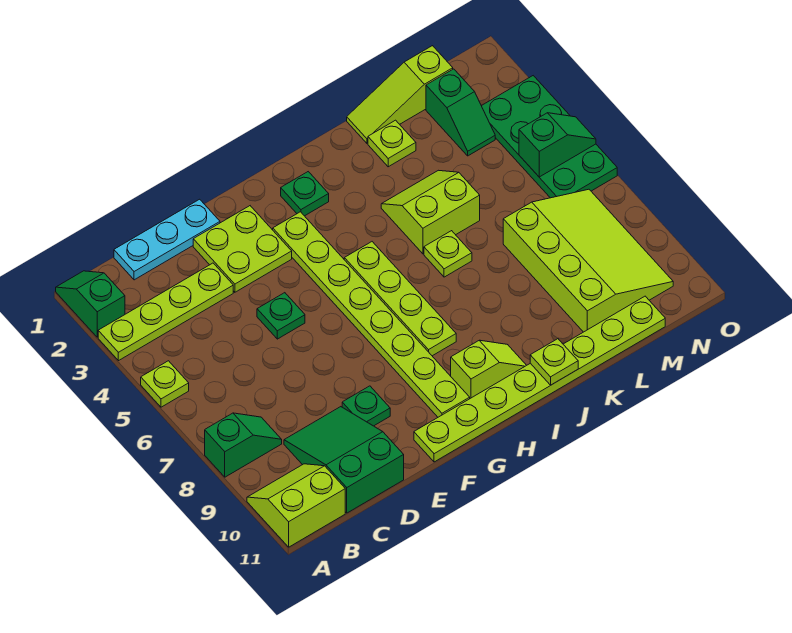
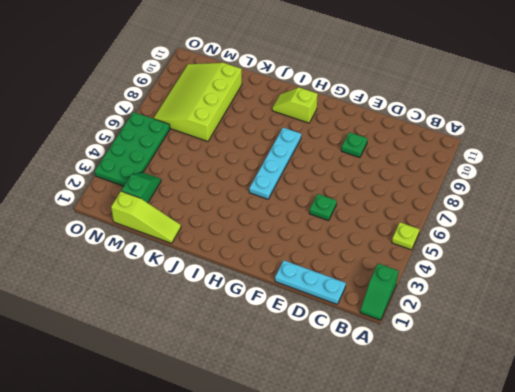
cyan plate H5:H8 level 1 -> lime plate H5:H8 level 1
none -> lime plate A3:D3 level 1
none -> green slope A8:B8 level 1 top A
none -> lime slope A10:B11 level 1 top 11

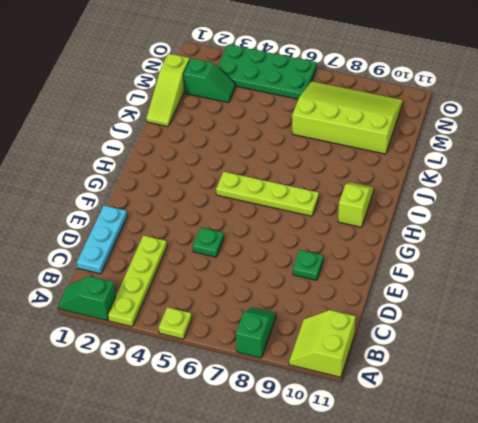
none -> green slope C9:D11 level 1 top 11
none -> lime plate E2:F3 level 1
none -> lime plate F11:M11 level 1

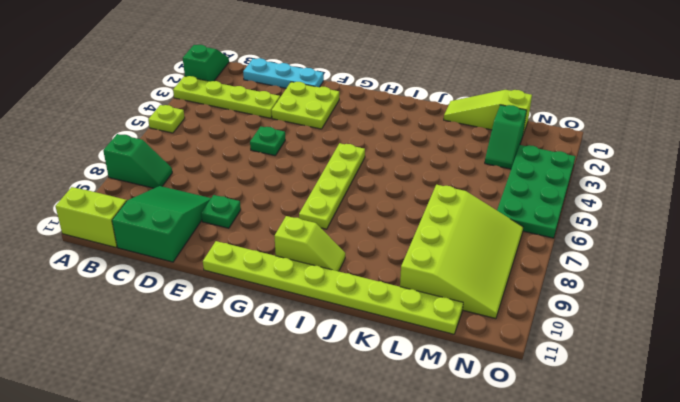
none -> lime plate G3:G10 level 1
none -> green plate H2 level 1
none -> lime slope J4:K5 level 1 top 5

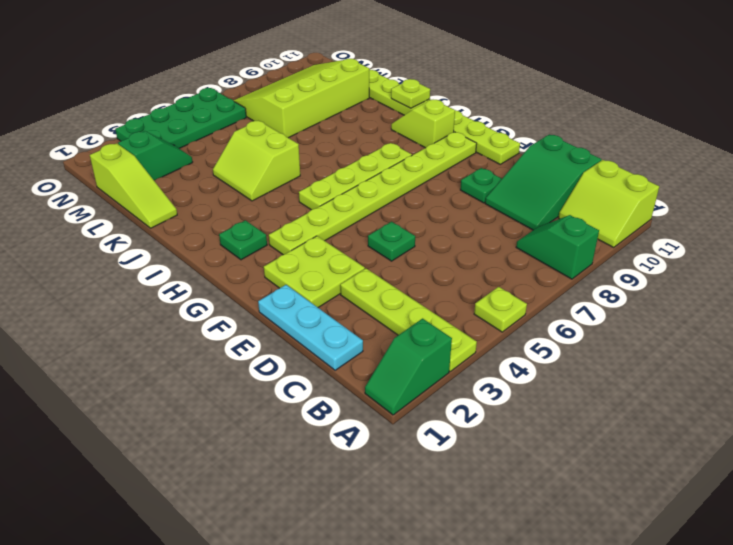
none -> lime plate J6 level 1
none -> lime plate K2 level 1
none -> green slope N5:O5 level 2 top N

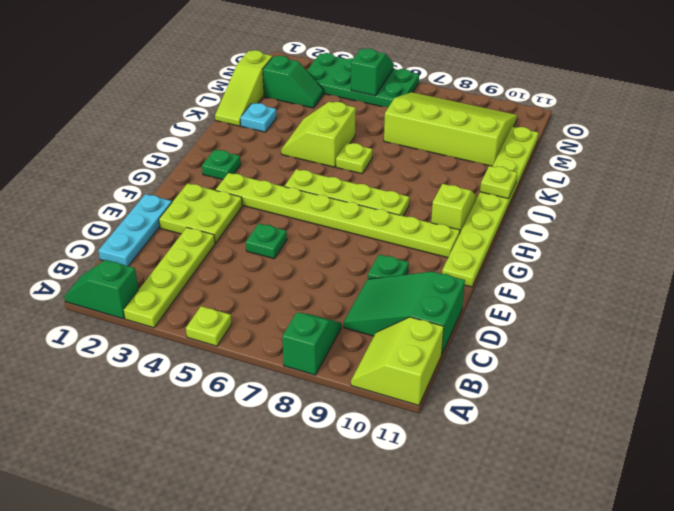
cyan plate K2 level 1 -> lime plate K2 level 1

